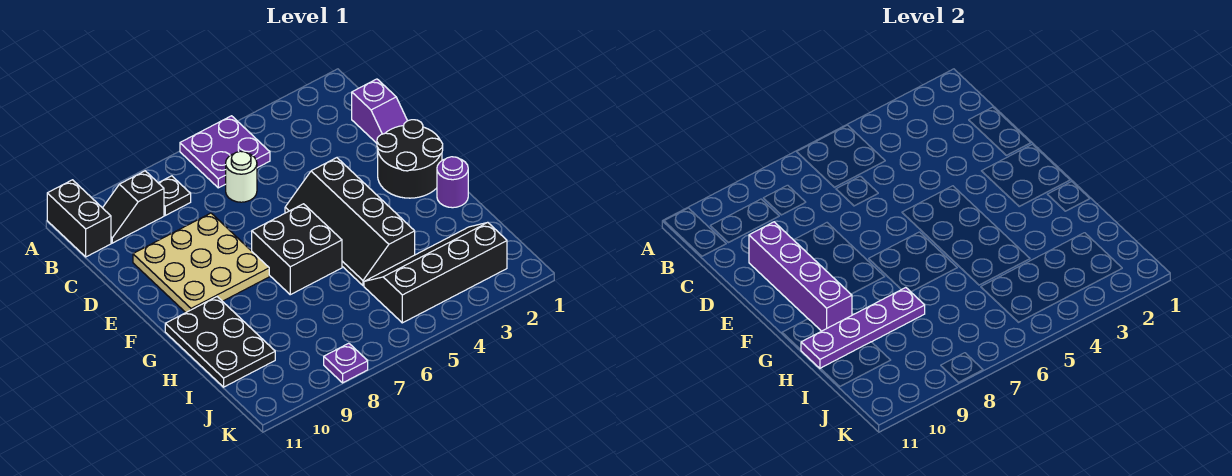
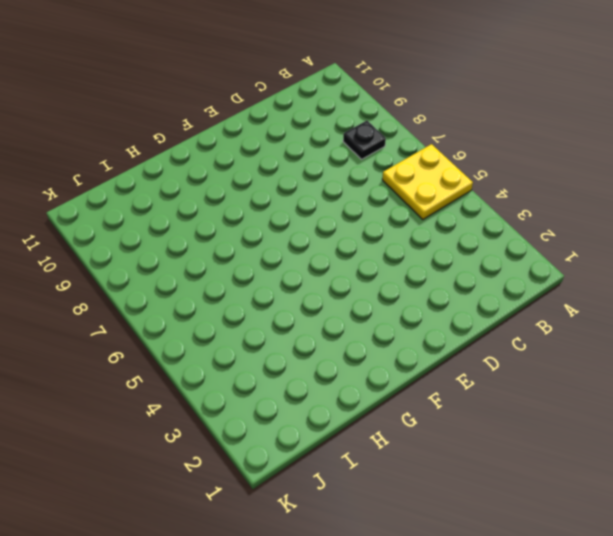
yellow plate A5:B6 level 1 -> purple plate A5:B6 level 1
none -> black brick A11:B11 level 1
none -> black slope B9:B10 level 1 top 9
none -> purple slope C1:D1 level 1 top C

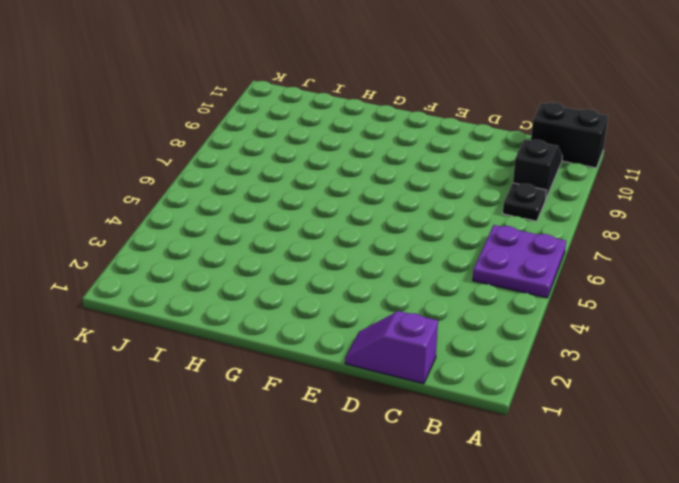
none -> white round brick C6 level 1
none -> tan plate D8:F10 level 1
none -> black round brick E1:F2 level 1

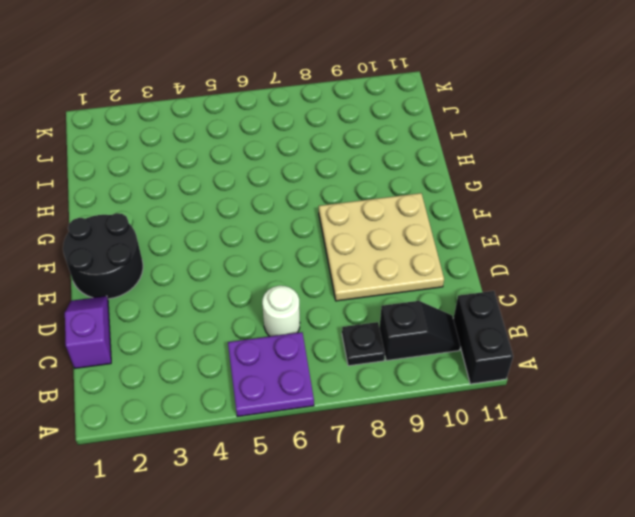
none -> black slope E4:H5 level 1 top 4
none -> black brick F6:G7 level 1
none -> purple round brick G1 level 1

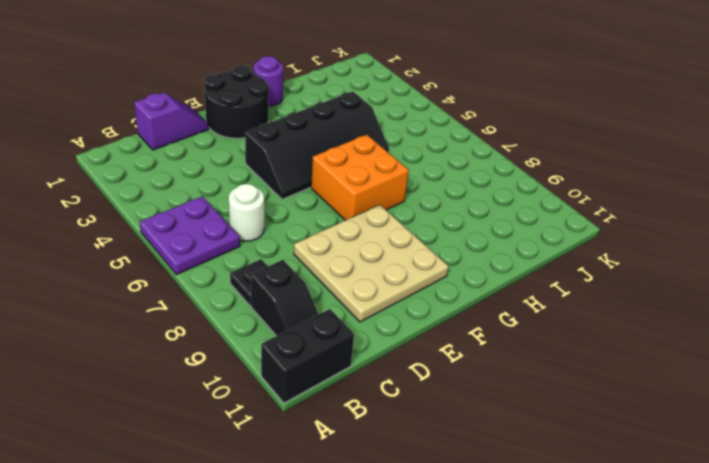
orange brick F6:G7 level 1 -> black brick F6:G7 level 1
none -> black plate G10:I11 level 1
none -> black slope I2:J5 level 1 top J
none -> purple plate K8 level 1

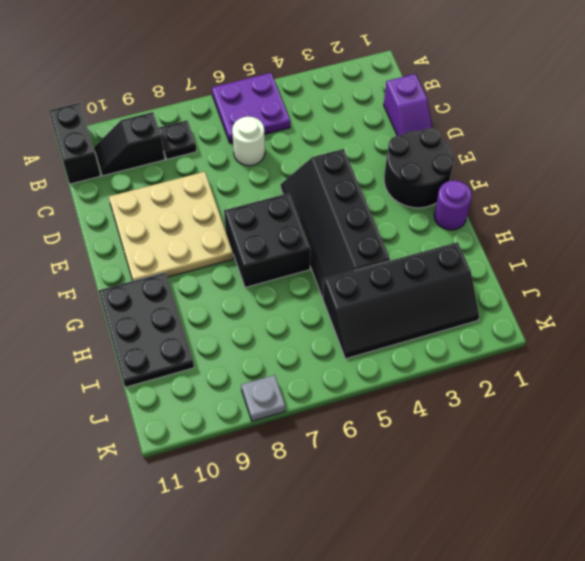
black slope I2:J5 level 1 top I -> black slope I2:J5 level 1 top J
grey plate K8 level 1 -> purple plate K8 level 1
none -> purple brick D10:G10 level 2
none -> purple plate H8:H11 level 2

